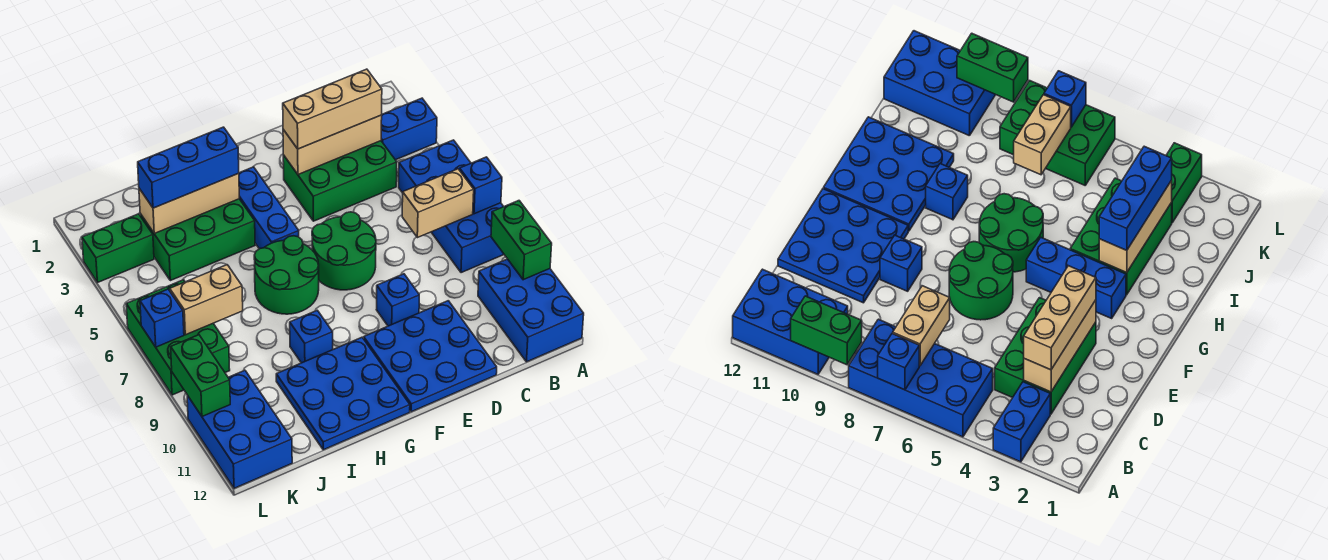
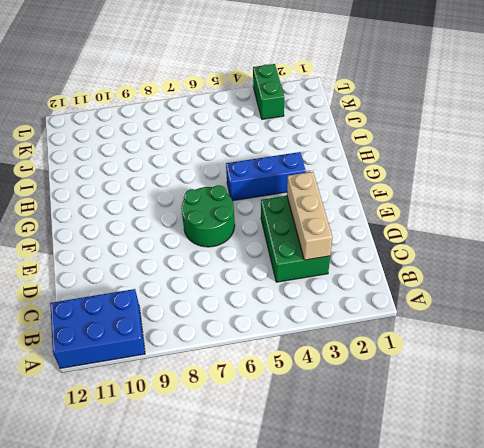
none -> blue brick A3:B3 level 1
none -> blue brick A5:B8 level 1
none -> blue plate D10:F12 level 1

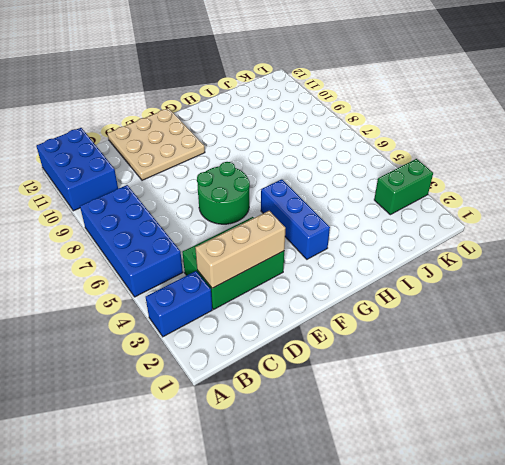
tan plate D10:F12 level 1 -> blue plate D10:F12 level 1
none -> blue brick E9 level 1
none -> green round brick G6:H7 level 1
none -> blue plate G10:I12 level 1

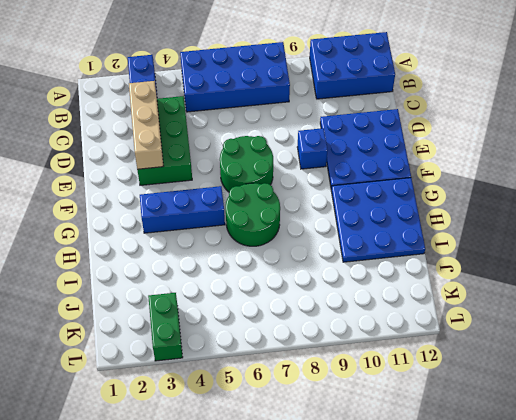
none -> green brick H3:J4 level 1
none -> blue brick H9 level 1
none -> green brick K6:L8 level 1

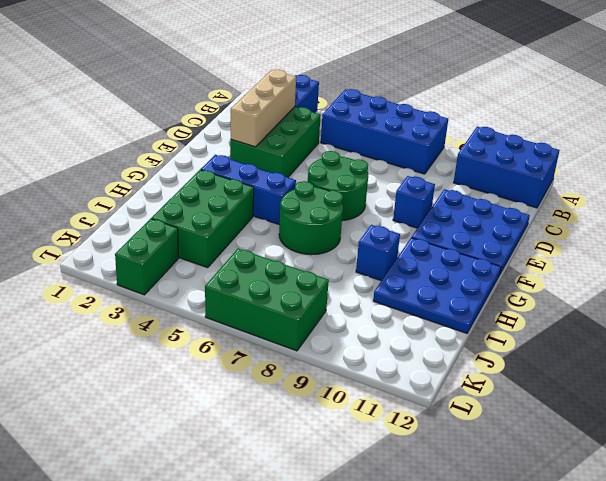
none -> blue brick K10:L12 level 1
none -> blue brick A7 level 2
none -> green brick A9:A10 level 2

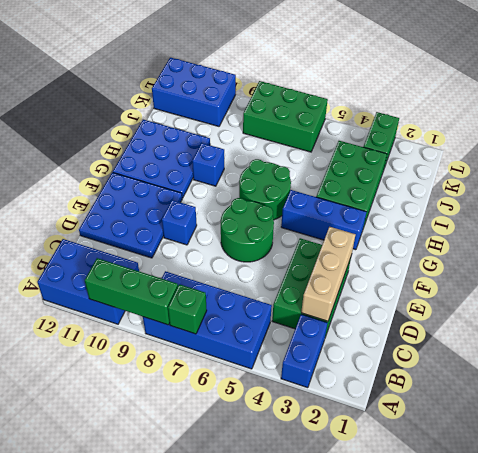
green brick A7 level 2 -> blue brick A7 level 2
green brick A8:A10 level 2 -> green brick A9:A10 level 2
none -> tan brick B7:C7 level 2
none -> tan brick H3:J3 level 2
none -> tan brick J7:K7 level 2

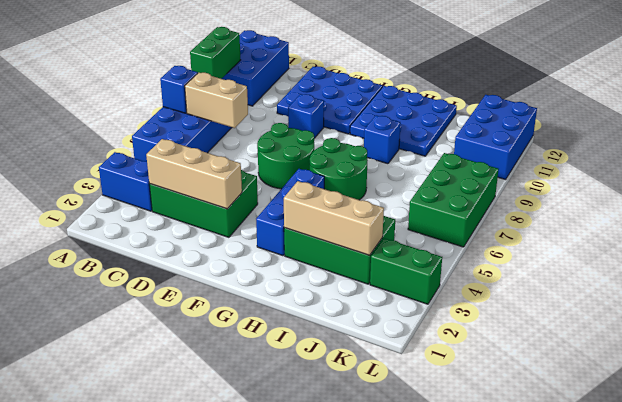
none -> tan brick J7:K7 level 2
none -> blue brick L7 level 2
none -> green brick L9:L10 level 2

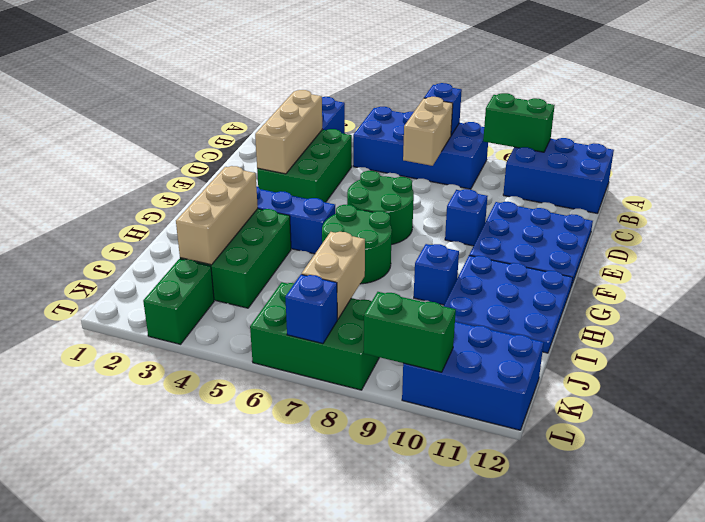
none -> tan brick C3:E3 level 3
none -> blue brick H3:J3 level 3

